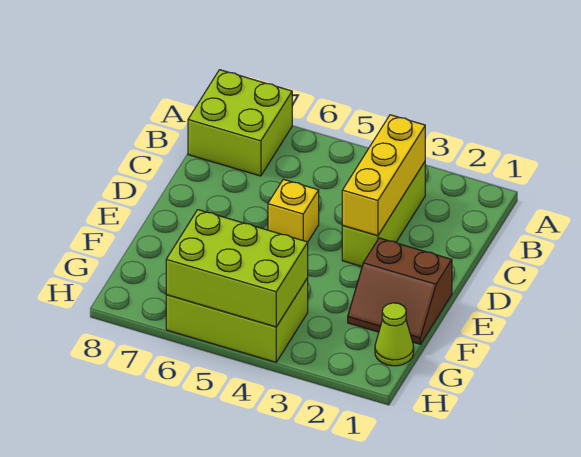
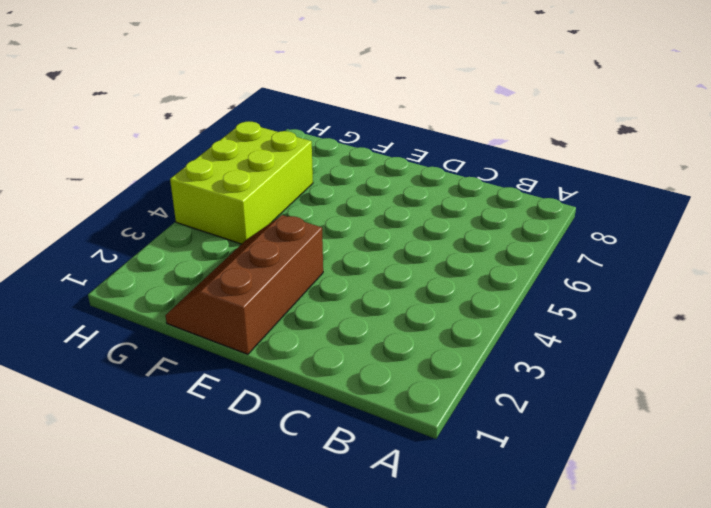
brown slope E1:F3 level 1 top E -> brown slope E1:F2 level 1 top E
none -> lime brick A7:B8 level 1
none -> lime brick B3:D3 level 1

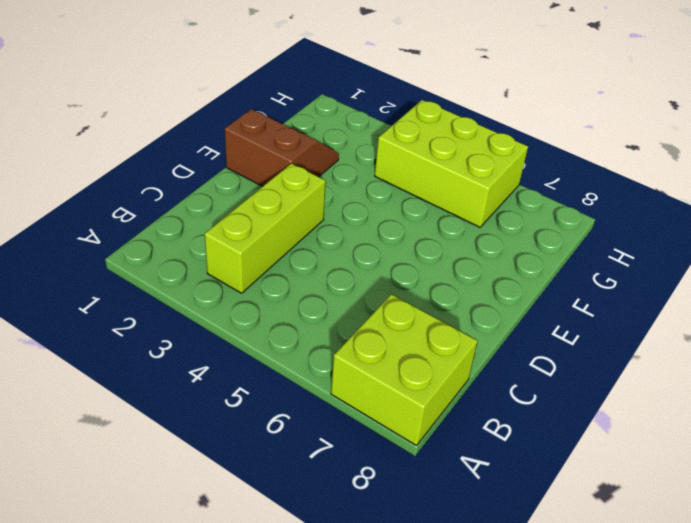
none -> yellow brick D5 level 1
none -> lime cone G1 level 1

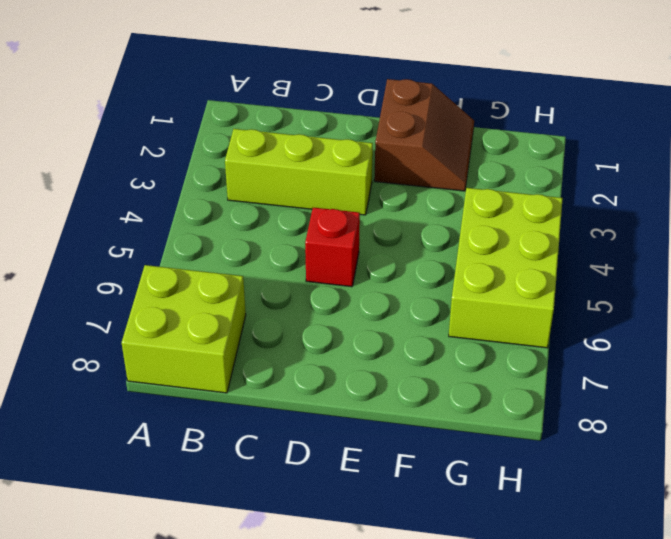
red brick D5 level 1 -> yellow brick D5 level 1
none -> lime cone G1 level 1
none -> yellow brick B3:D3 level 2

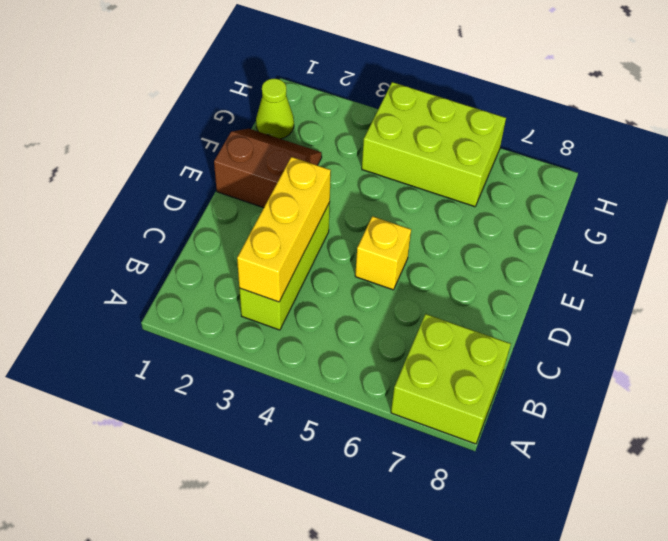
none -> lime brick G4:H6 level 2

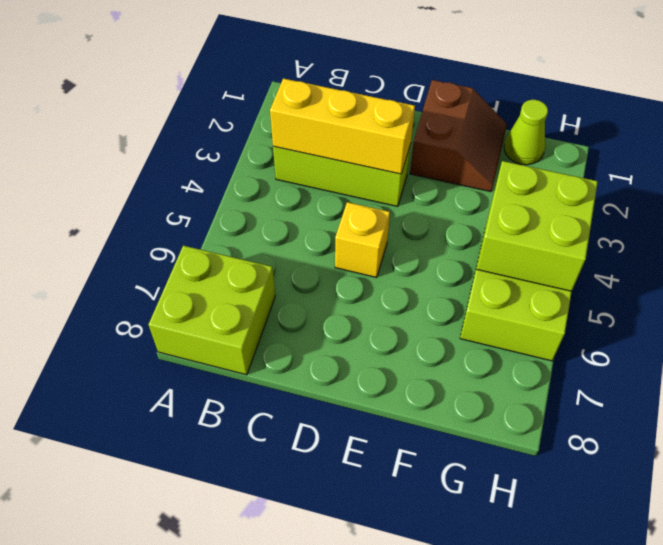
lime brick G4:H5 level 2 -> lime brick G4:H6 level 2

